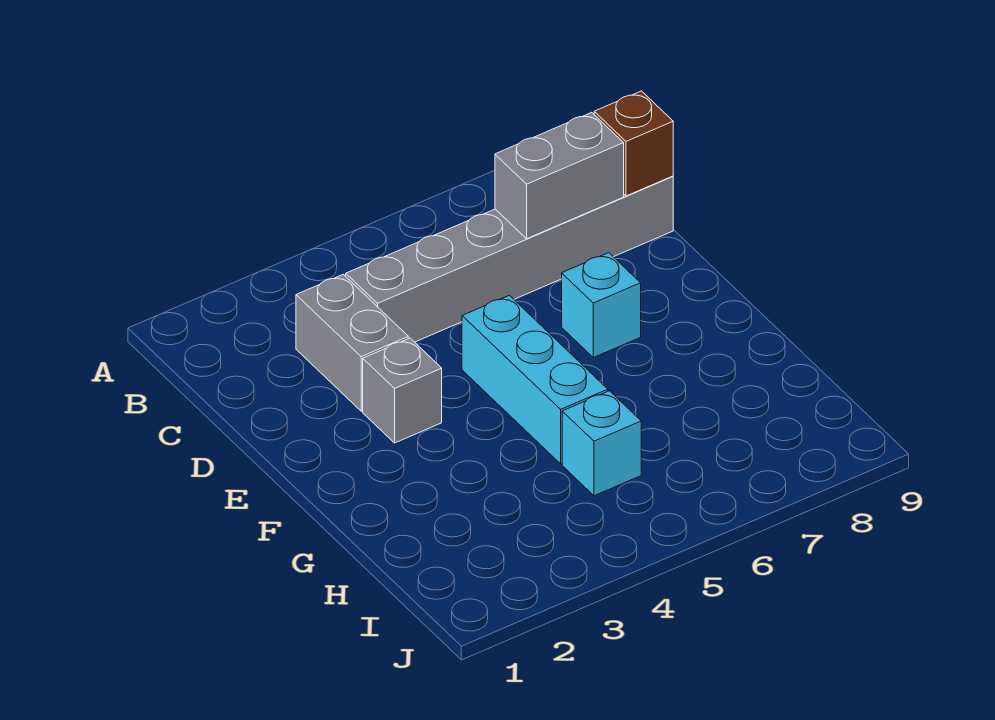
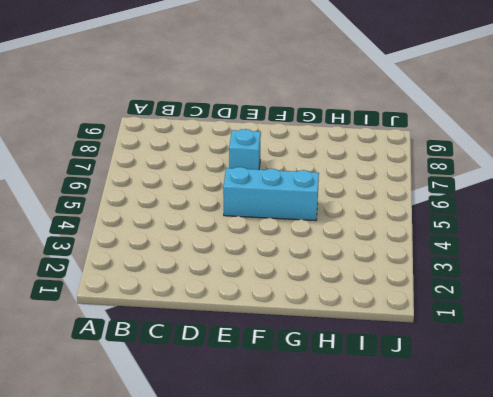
none -> grey brick C3:D3 level 1
none -> grey brick C4:C9 level 1

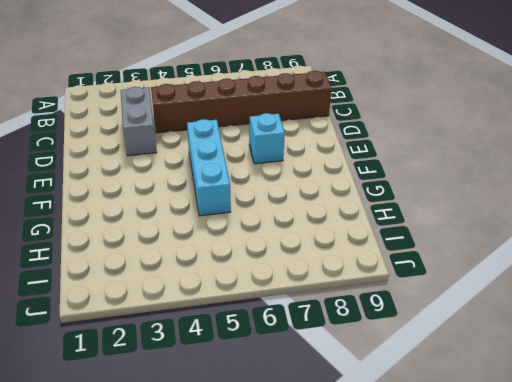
brown brick C4:C9 level 1 -> grey brick C4:C9 level 1
none -> grey brick E3 level 1
none -> cyan brick H5 level 1

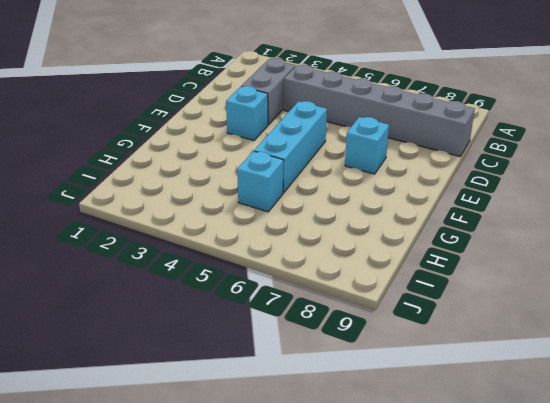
cyan brick E3 level 1 -> grey brick E3 level 1
none -> grey brick C7:C8 level 2
none -> brown brick C9 level 2

